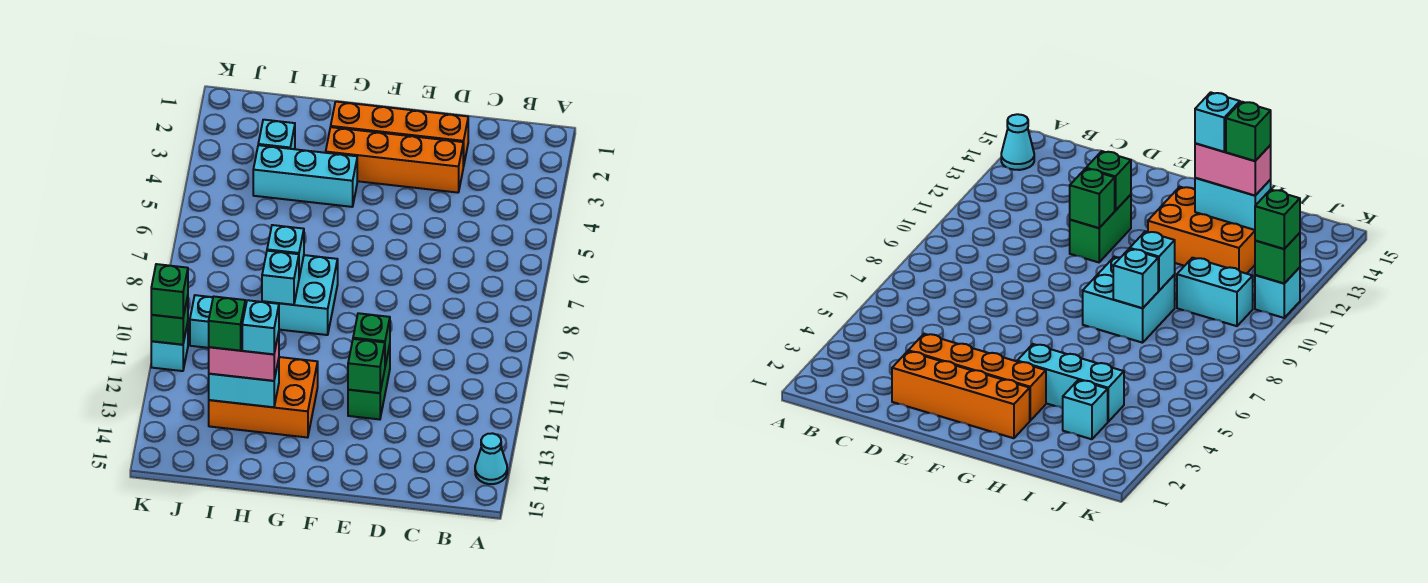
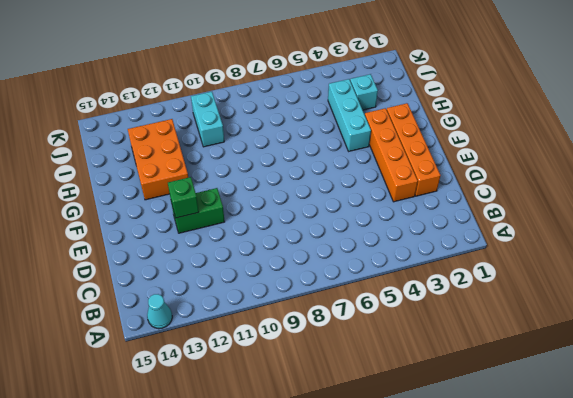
none -> cyan brick G8:H9 level 1
none -> cyan brick K11 level 1
none -> green brick E11 level 2

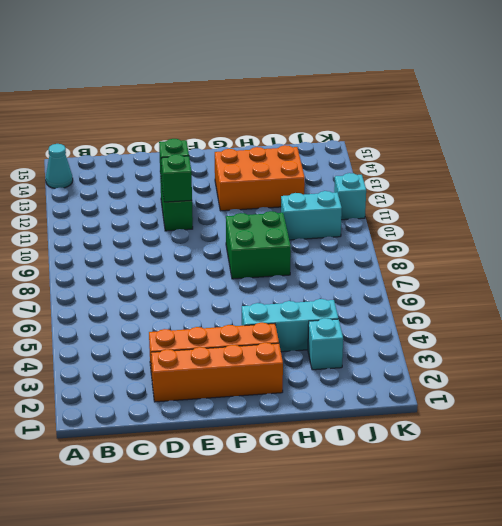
green brick G8:H9 level 1 -> cyan brick G8:H9 level 1
none -> cyan brick H8 level 2
none -> cyan brick H9 level 2
none -> cyan brick H13:I13 level 2

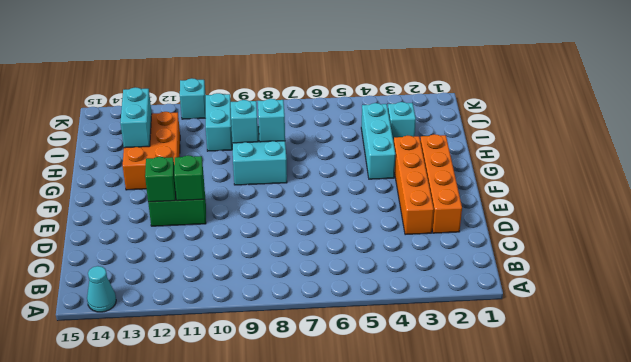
none -> green brick K11 level 2
none -> pink brick H13:I13 level 3
none -> green brick K11 level 3

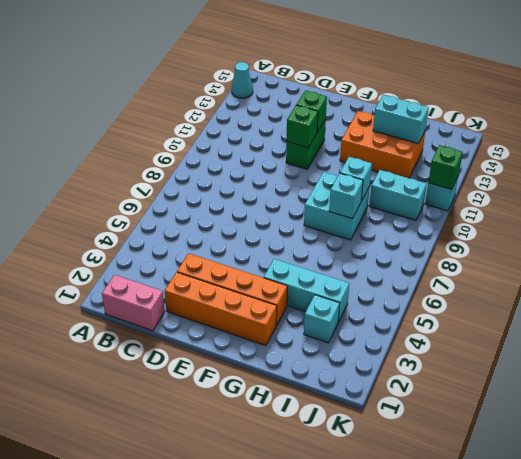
pink brick B1:C1 level 1 -> pink brick H13:I13 level 3
none -> green brick K11 level 3
none -> cyan brick H13 level 4
none -> green brick I13 level 4

